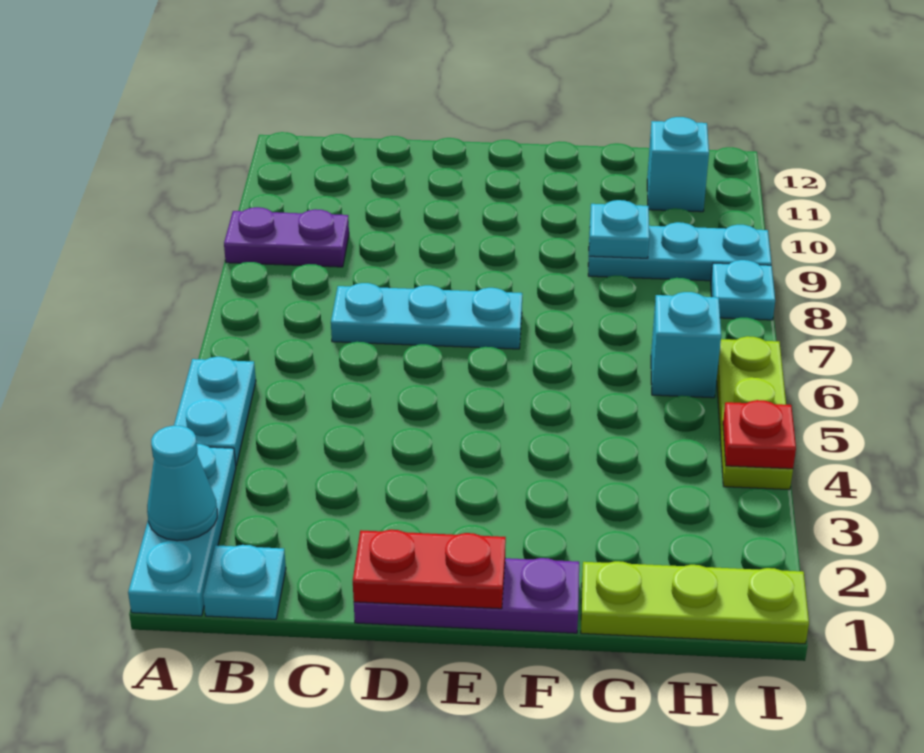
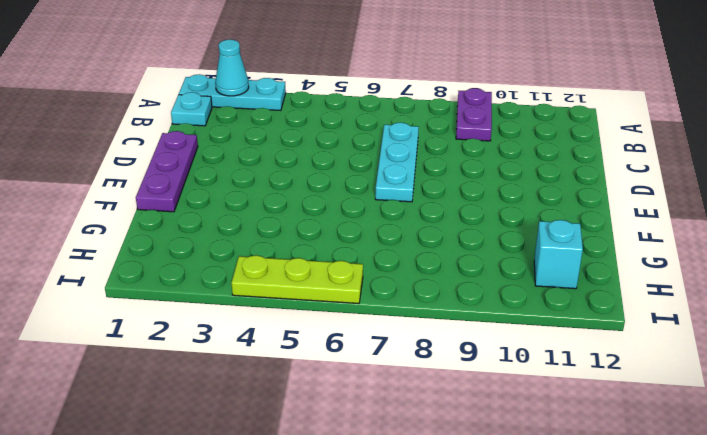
none -> cyan plate A4:A5 level 1
none -> lime plate G1:I1 level 1
none -> cyan plate G9:I9 level 1

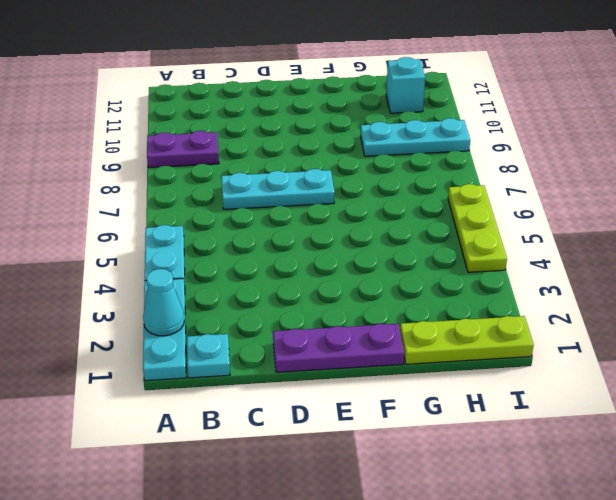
none -> cyan brick H6 level 1
none -> cyan plate I8 level 1
none -> red plate D1:E1 level 2

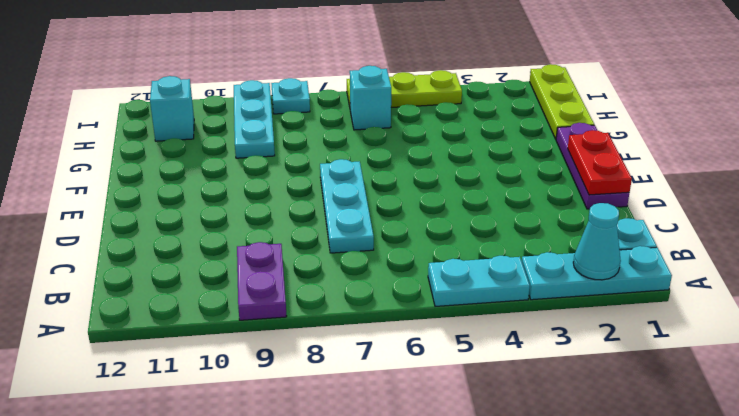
none -> cyan plate G9 level 2
none -> red plate I4 level 2

